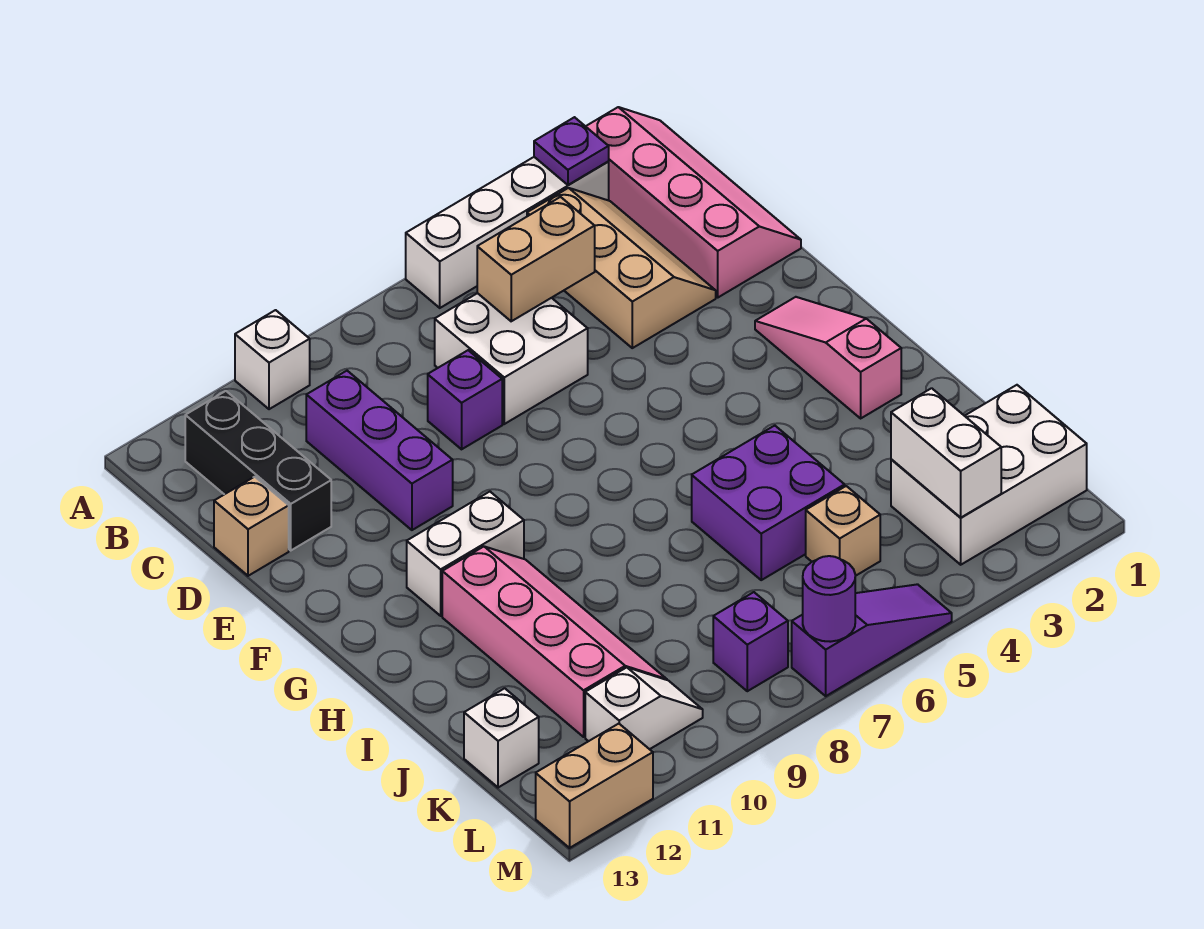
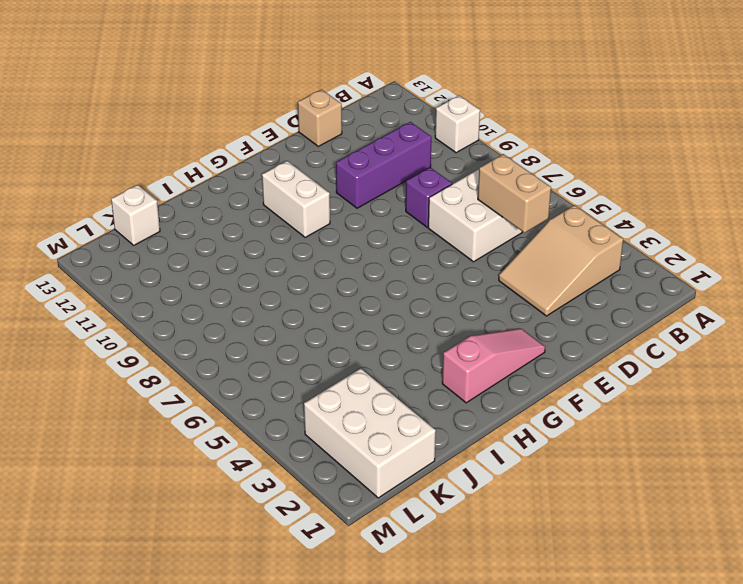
tan slope B3:D4 level 1 top B -> tan slope B3:D4 level 1 top 4
none -> pink slope A1:D2 level 1 top 2
none -> white brick A3:A6 level 1
none -> black brick B12:D12 level 1

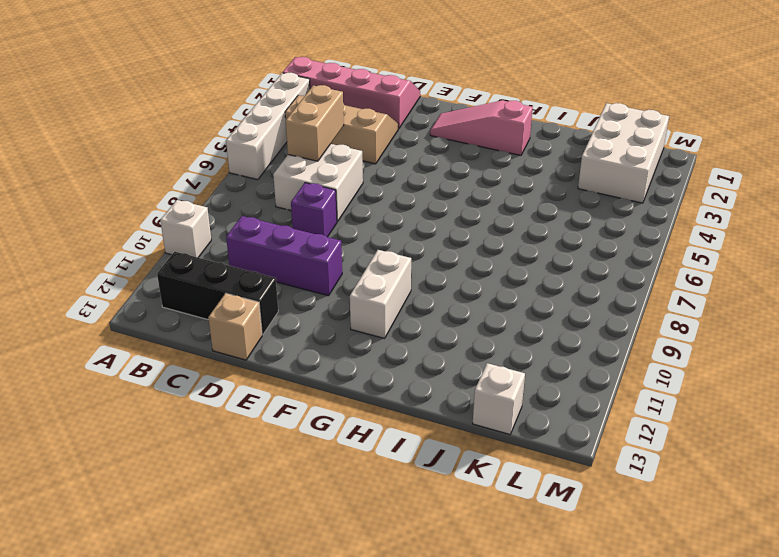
none -> pink slope H10:K11 level 1 top 11
none -> purple brick I5:J6 level 1
none -> tan brick K5 level 1

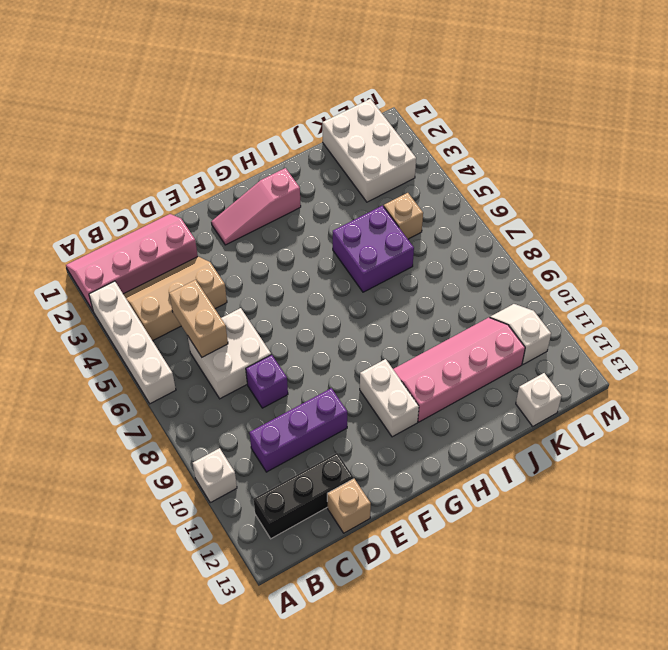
none -> purple brick L8 level 1
none -> purple slope M5:M7 level 1 top 7
none -> tan brick M12:M13 level 1

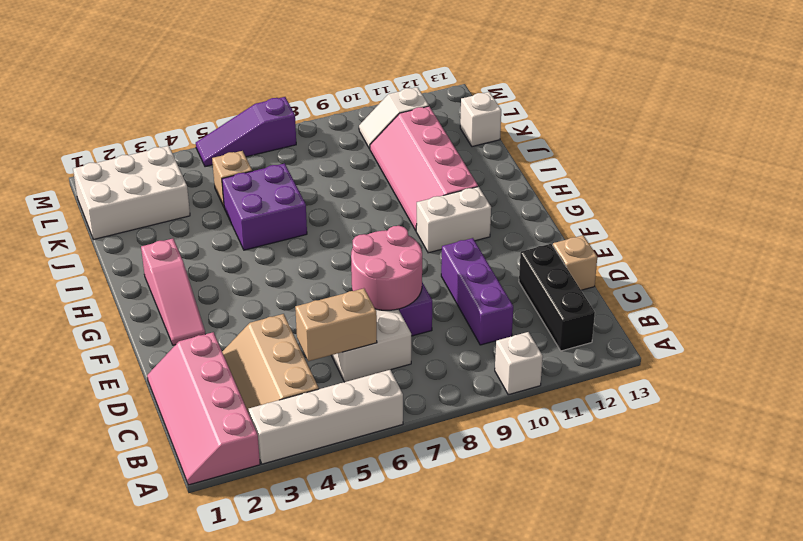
pink round brick D7:E8 level 2 -> none
none -> purple brick L8 level 1
none -> tan brick M12:M13 level 1
none -> purple plate A3 level 2

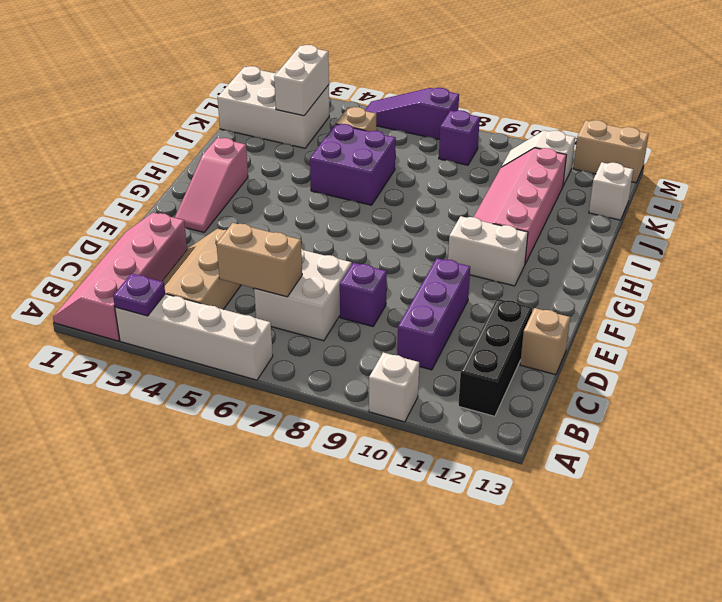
none -> purple round brick M7 level 2

